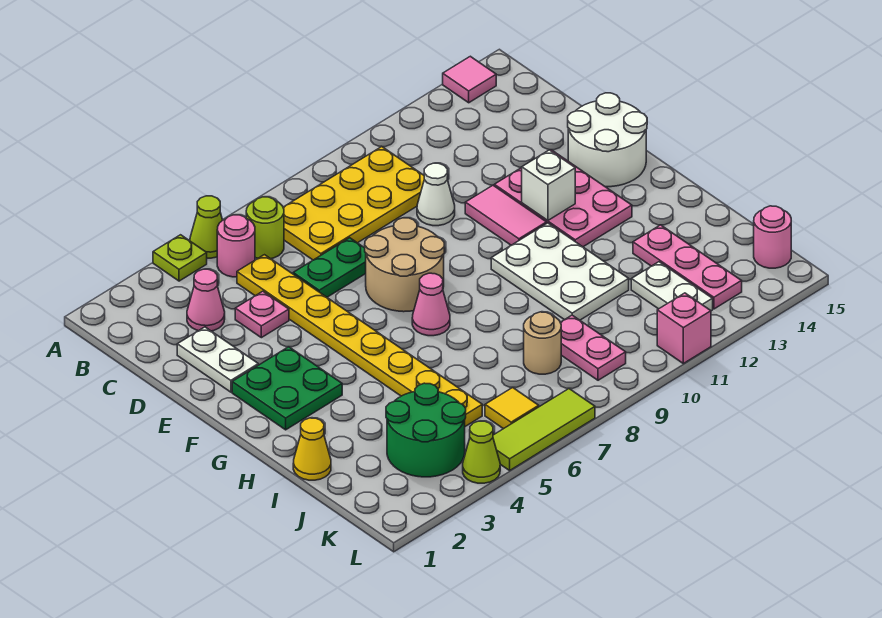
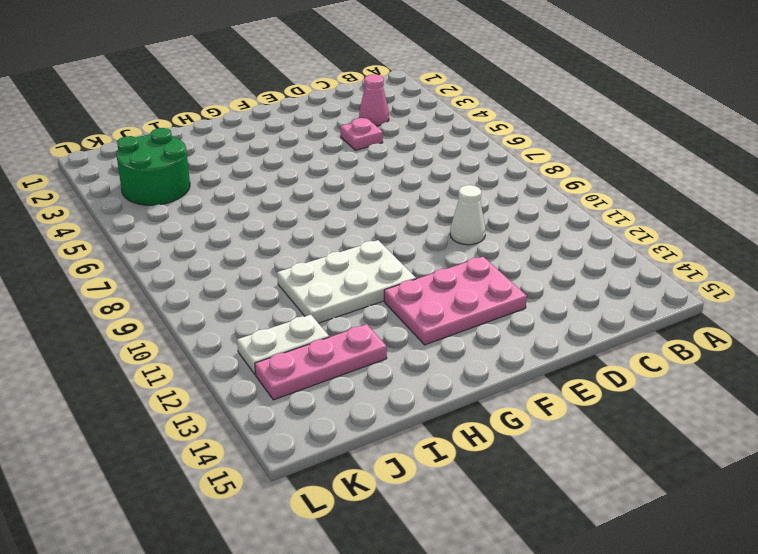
none -> lime plate A4 level 1
none -> lime cone A5 level 1
none -> pink tile A14 level 1
none -> pink round brick B5 level 1

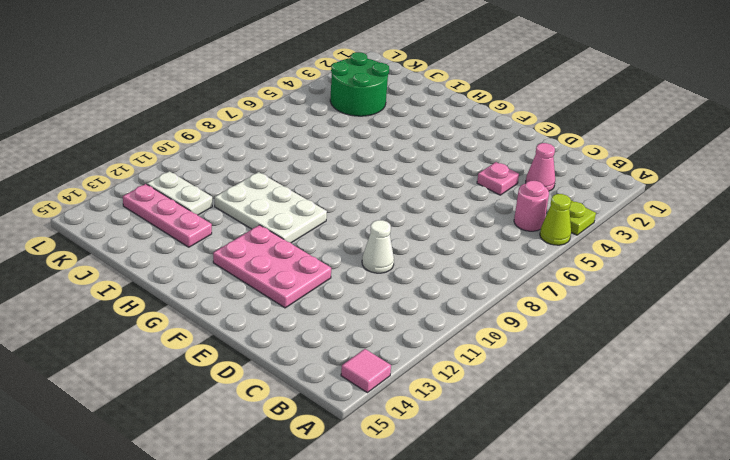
none -> lime round brick B6 level 1
none -> yellow plate B7:C10 level 1
none -> yellow plate C5:J5 level 1
none -> white plate D2:E2 level 1

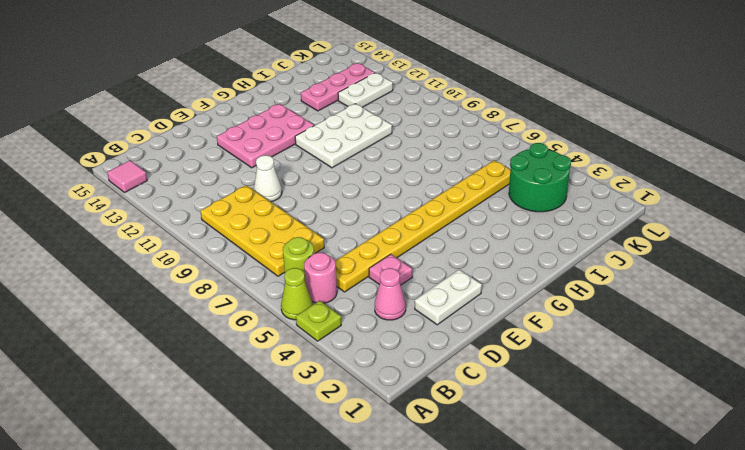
none -> green plate D6:D7 level 1
none -> tan round brick E7:F8 level 1
none -> pink tile E11:F11 level 1
none -> white round brick E14:F15 level 1

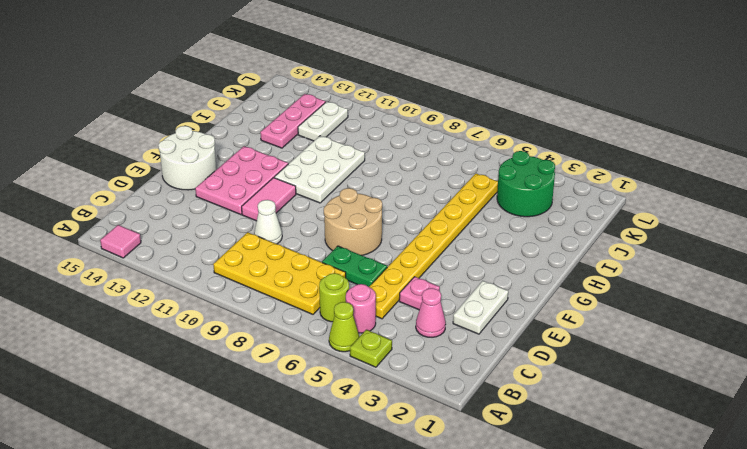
none -> green plate F2:G3 level 1
none -> pink cone G7 level 1
none -> yellow cone I1 level 1
none -> tan round brick J8 level 1

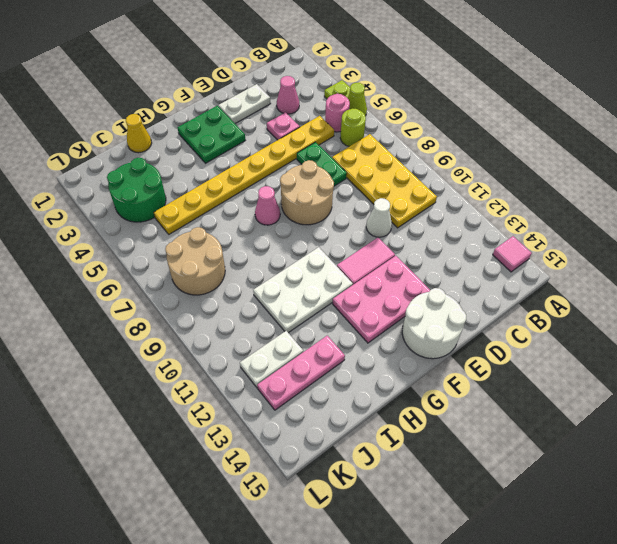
tan round brick J7:K8 level 1 -> tan round brick J8 level 1
none -> pink plate J9:K9 level 1
none -> yellow tile K6 level 1
none -> pink round brick K15 level 1
none -> lime cone L4 level 1

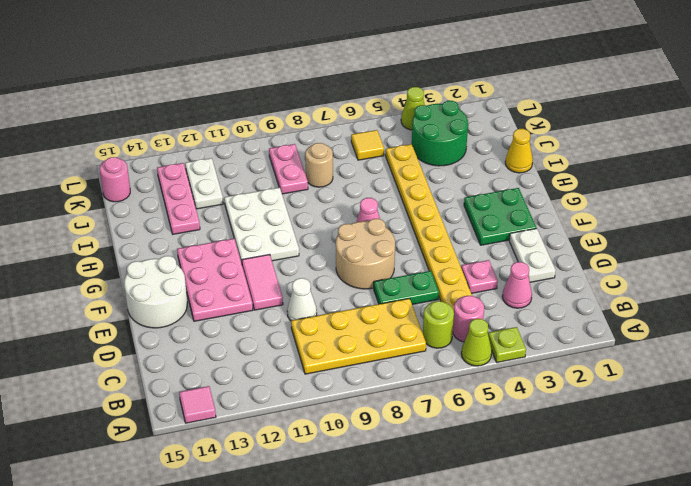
none -> lime tile L5:L7 level 1
none -> pink brick L11 level 1
none -> white brick F12 level 2

